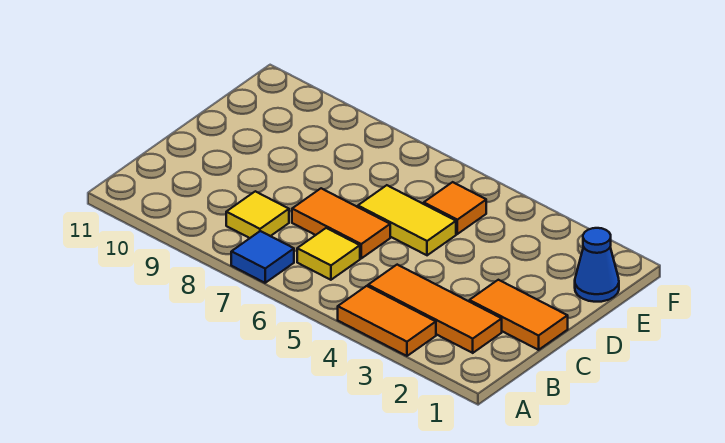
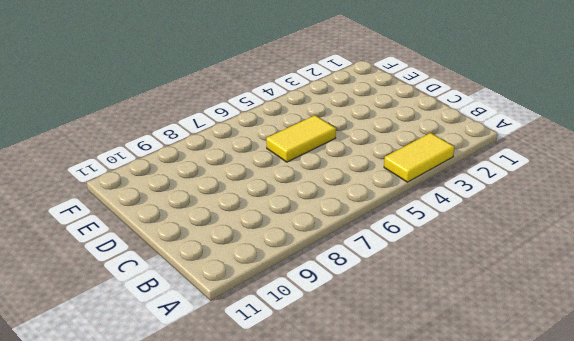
yellow tile A3:A4 level 1 -> orange tile A3:A4 level 1
none -> blue tile A7 level 1
none -> orange tile B2:B4 level 1

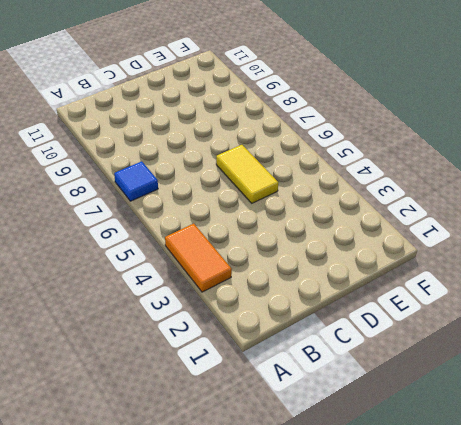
none -> orange tile B2:B4 level 1
none -> yellow tile B6 level 1

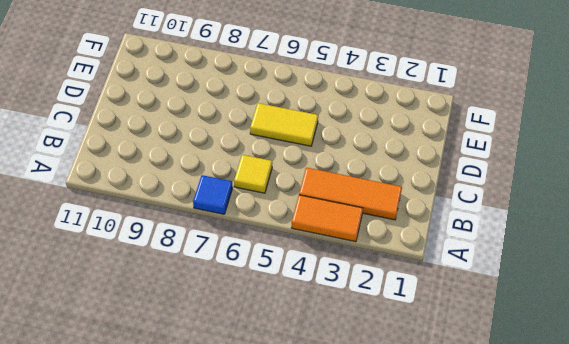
none -> yellow tile B8 level 1
none -> orange tile C1:C2 level 1

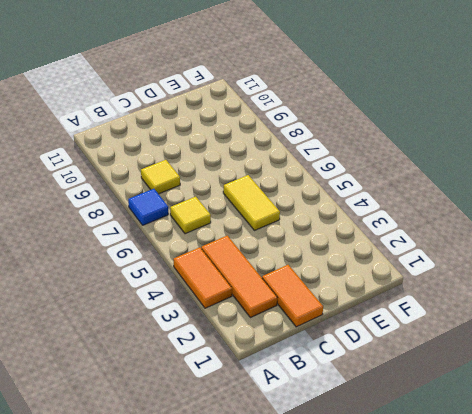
none -> orange tile C6:C7 level 1
none -> blue cone E1 level 1

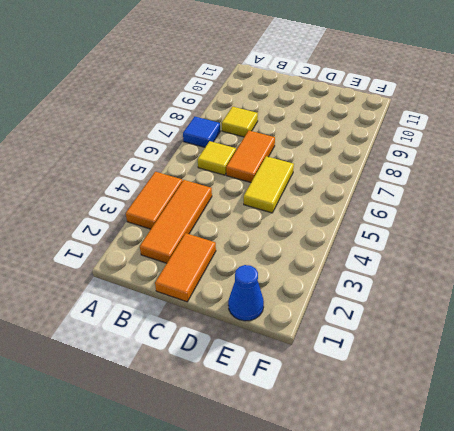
none -> orange tile E5 level 1

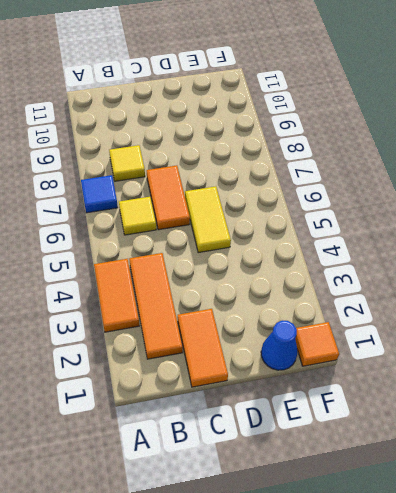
orange tile F1 level 1 -> orange tile E5 level 1

